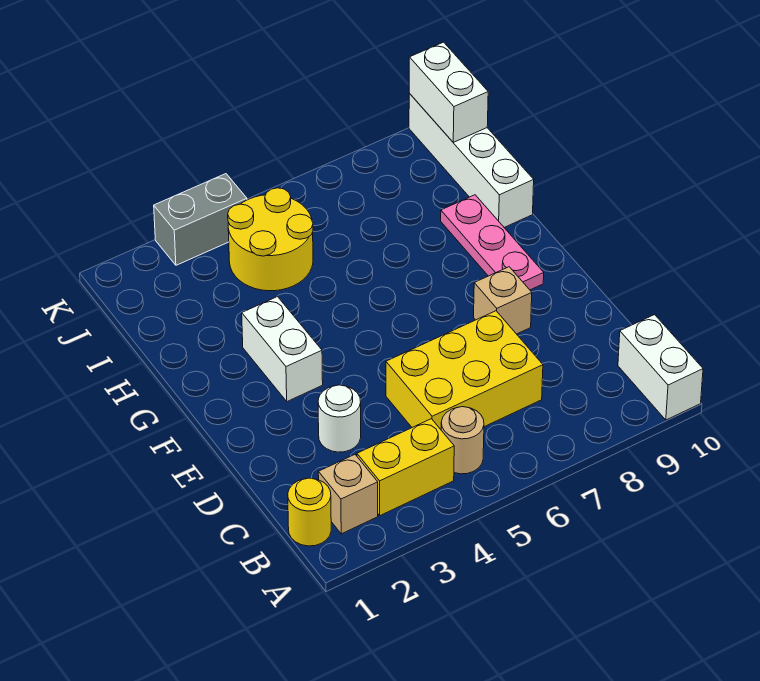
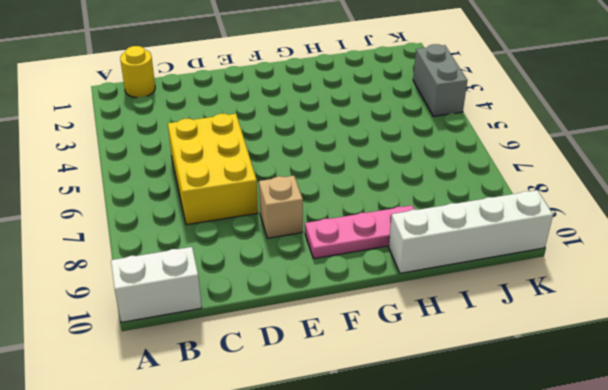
none -> tan brick B2 level 1
none -> yellow brick B3:B4 level 1
none -> tan round brick B5 level 1

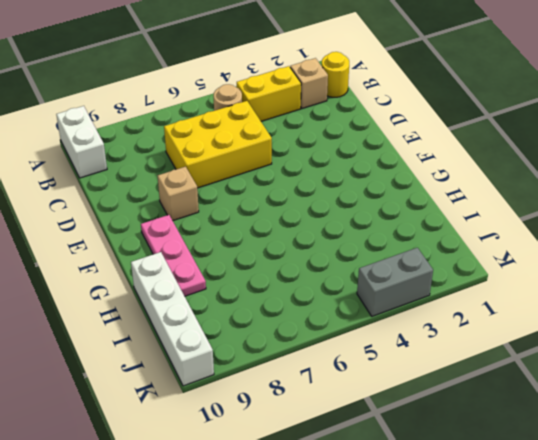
none -> white round brick D3 level 1
none -> white brick F3:G3 level 1
none -> yellow round brick I4:J5 level 1

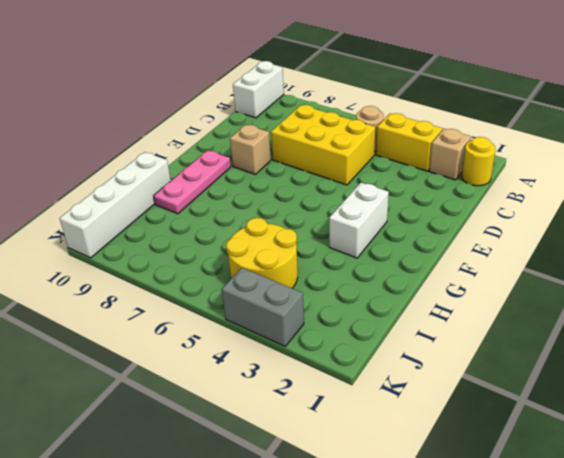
none -> white round brick D3 level 1
none -> white brick J10:K10 level 2

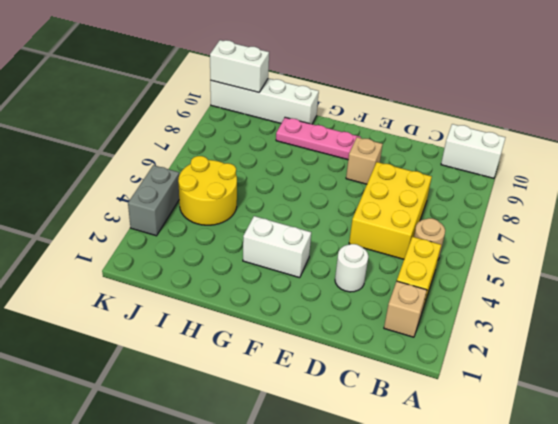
none -> yellow round brick B1 level 1

